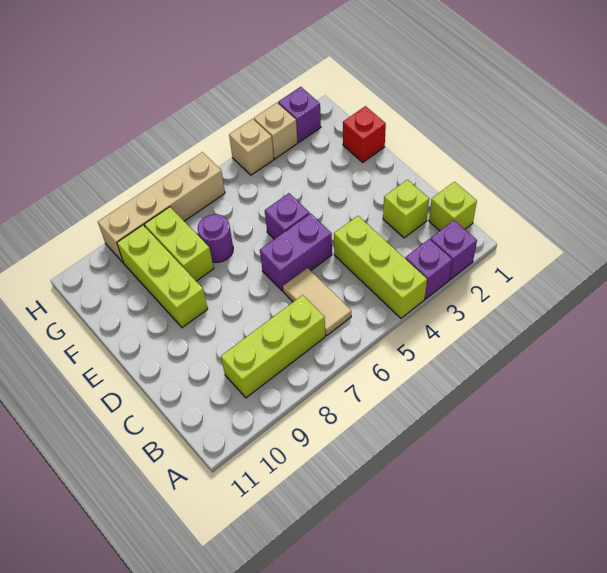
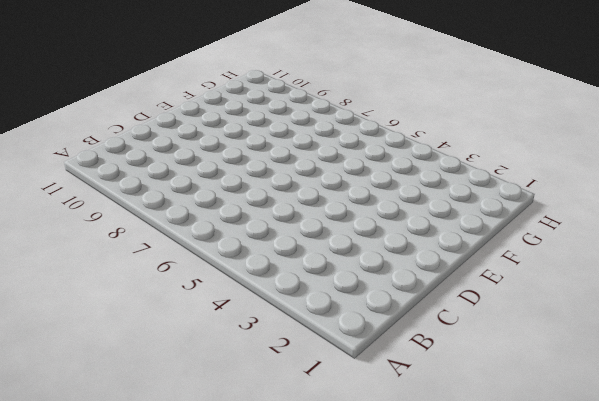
none -> purple brick A2 level 1
none -> purple brick A3 level 1
none -> lime brick A4:C4 level 1

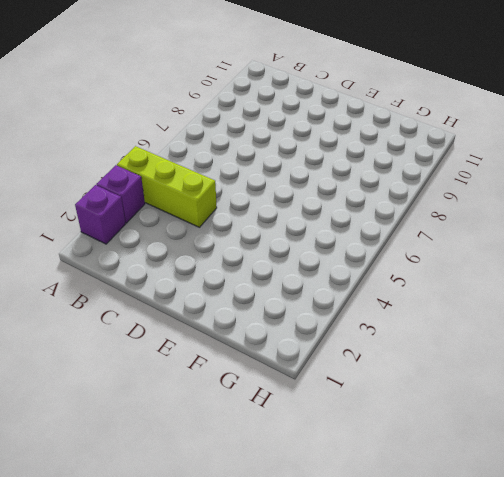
none -> lime brick B1 level 1
none -> tan tile B6:C6 level 1
none -> lime brick B7:B9 level 1

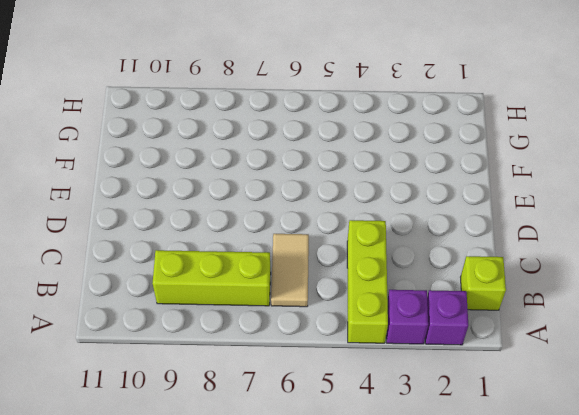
none -> lime brick C2 level 1
none -> purple brick D5:D6 level 1
none -> purple brick E5 level 1

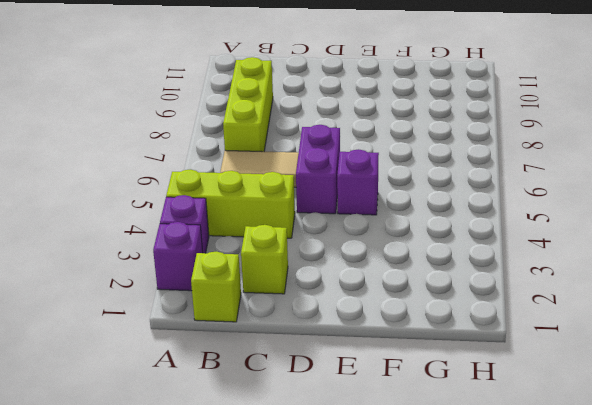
none -> lime brick E9:G9 level 1
none -> red brick F1 level 1
none -> purple round brick F7 level 1

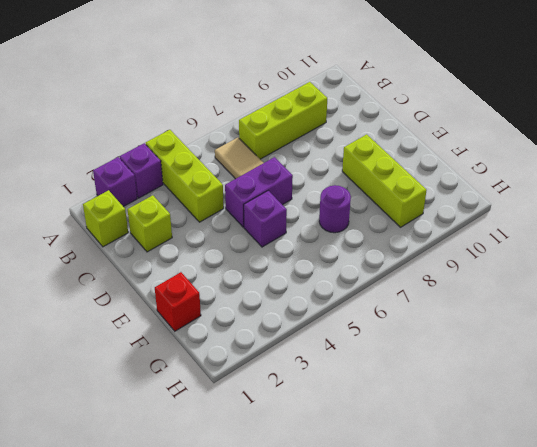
none -> lime brick F8:G8 level 1
none -> purple brick H2 level 1
none -> tan brick H3 level 1

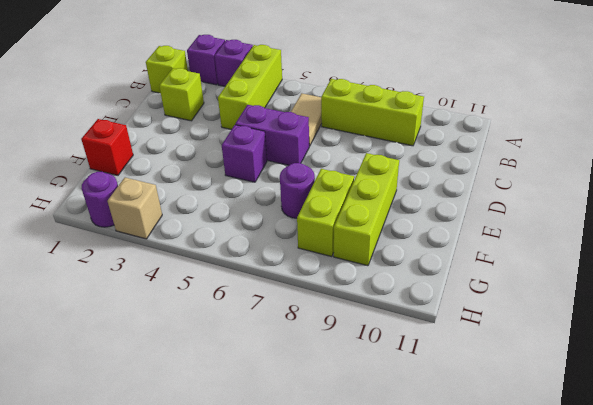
purple round brick H2 level 1 -> purple brick H2 level 1
none -> tan brick H4 level 1
none -> tan brick H6:H9 level 1

